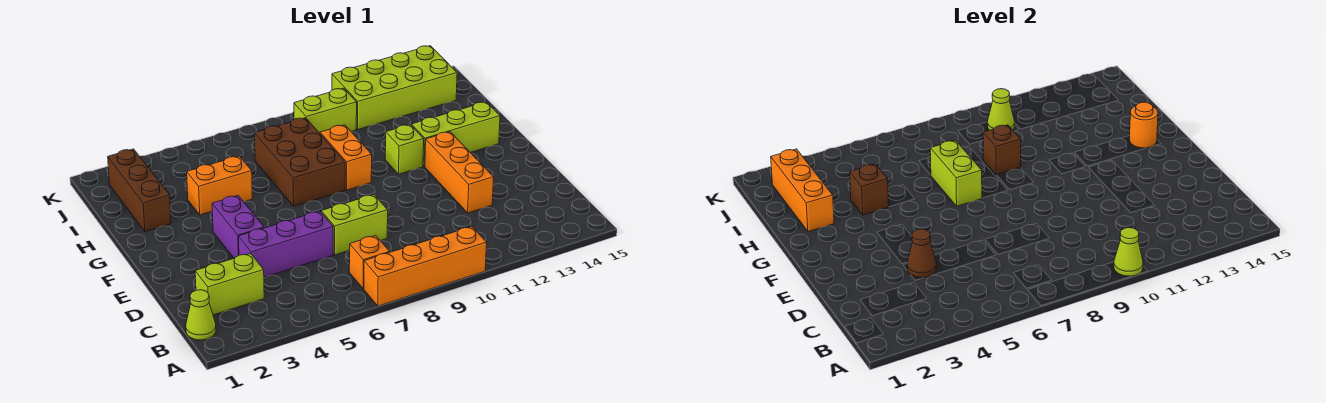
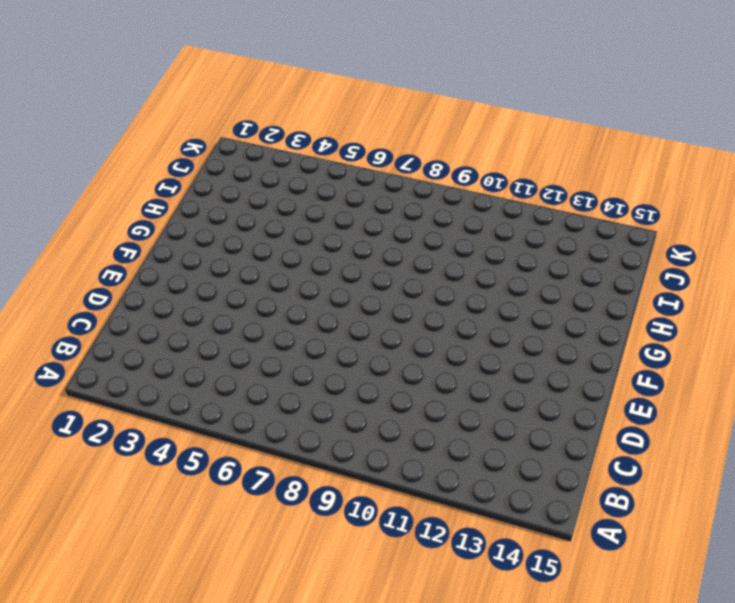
none -> orange brick A7:A10 level 1
none -> lime cone B1 level 1
none -> orange brick B7 level 1

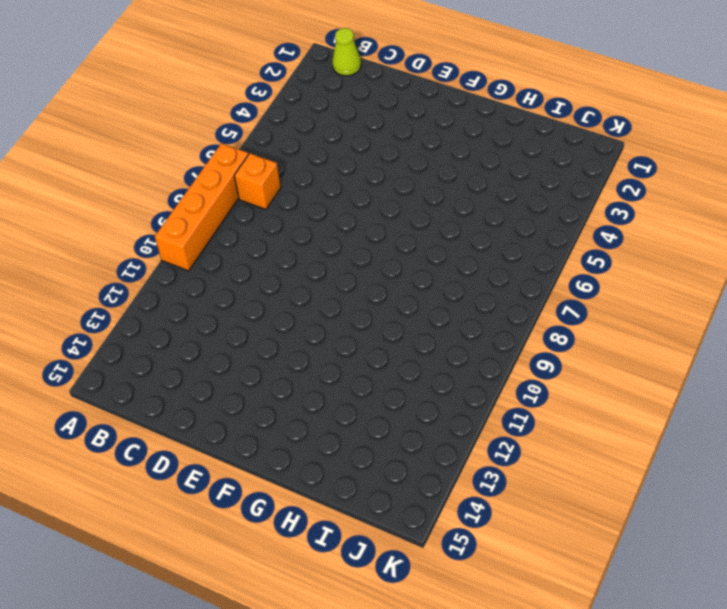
none -> lime brick C2:C3 level 1
none -> purple brick D4:D6 level 1
none -> lime brick D7:D8 level 1

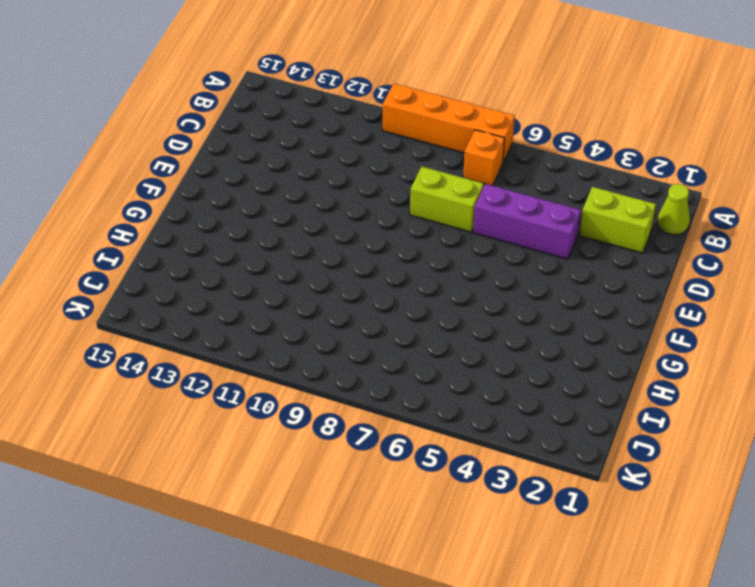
none -> orange brick D12:F12 level 1
none -> purple brick E4:F4 level 1
none -> brown brick G7:I8 level 1

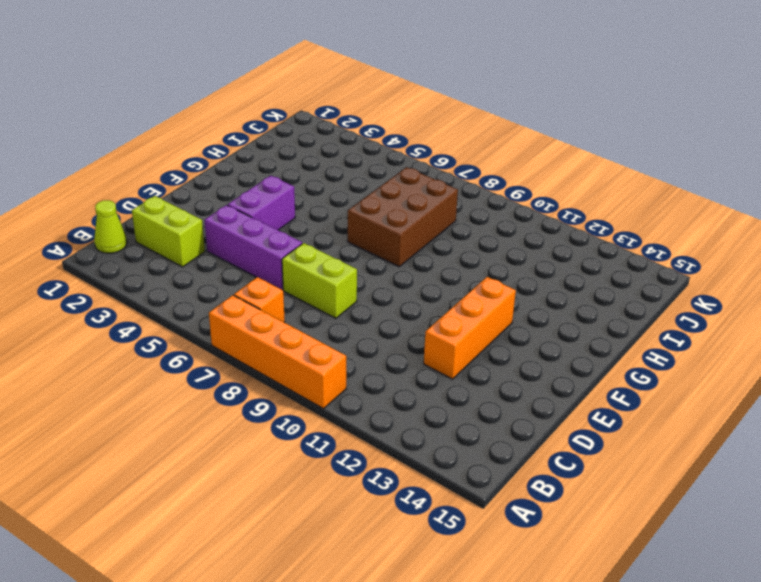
none -> orange brick G9:H9 level 1
none -> lime brick G11 level 1
none -> lime brick G12:G14 level 1

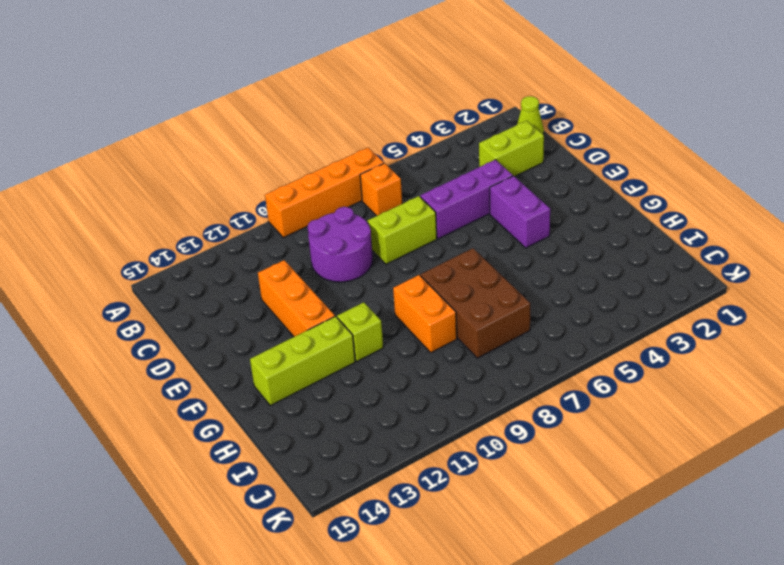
purple round brick C9:D10 level 1 -> none
none -> brown brick H2:J2 level 1
none -> orange brick H4:H5 level 1
none -> lime brick J9:J10 level 1

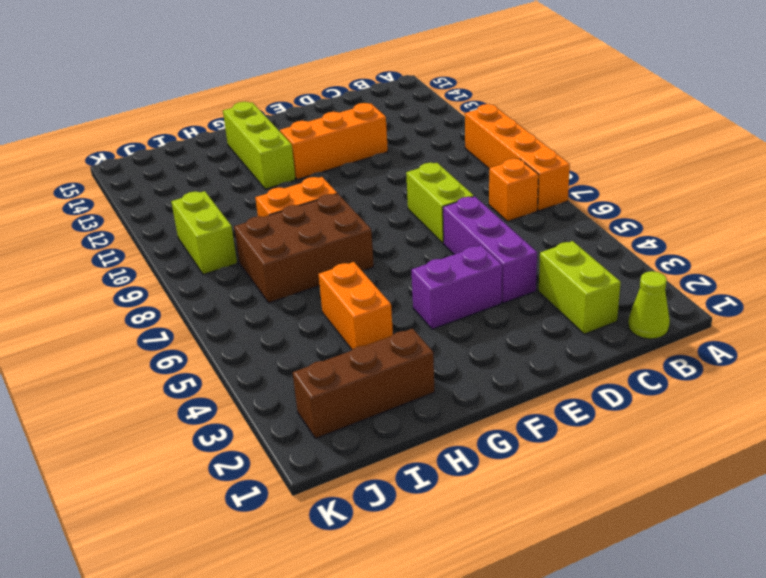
none -> lime brick G11 level 1
none -> lime brick J11:K14 level 1
none -> lime cone A10 level 2

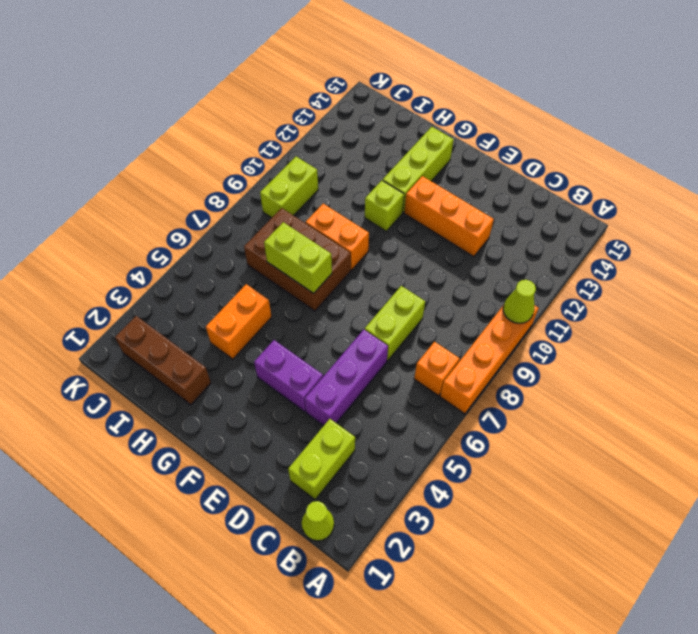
none -> lime brick J11:K14 level 1
none -> brown cone D4 level 2
none -> orange round brick G14 level 2

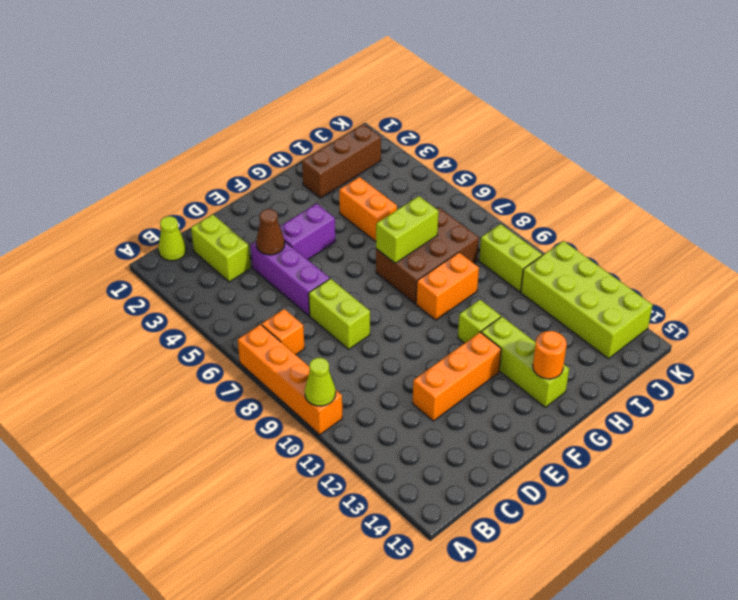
none -> orange brick H2:J2 level 2
none -> brown brick H4 level 2
none -> brown brick H9 level 2

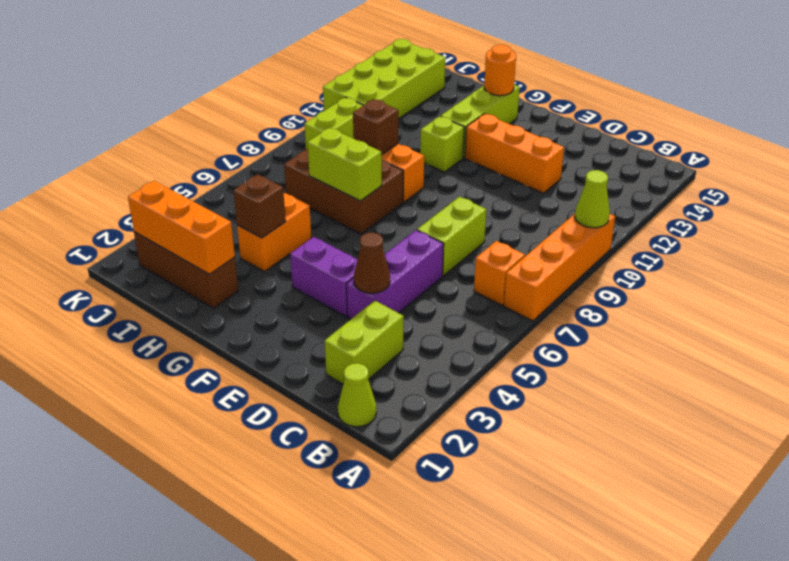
none -> lime cone J10 level 2

